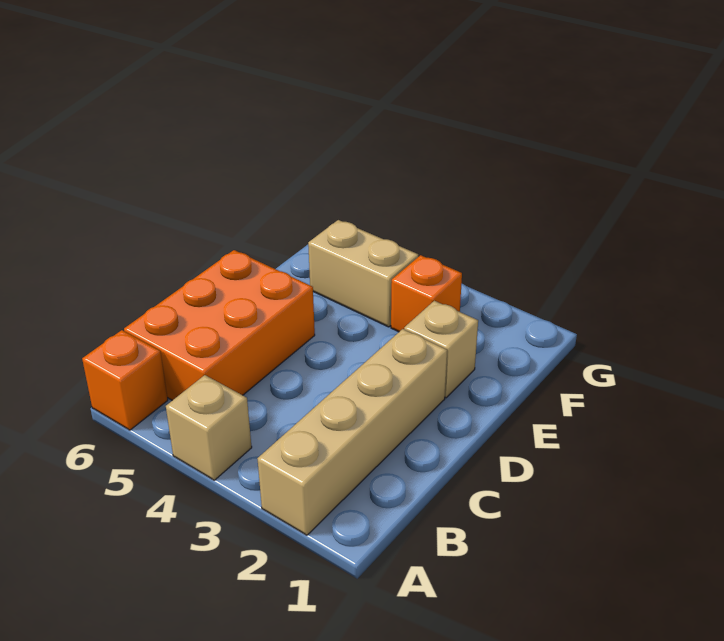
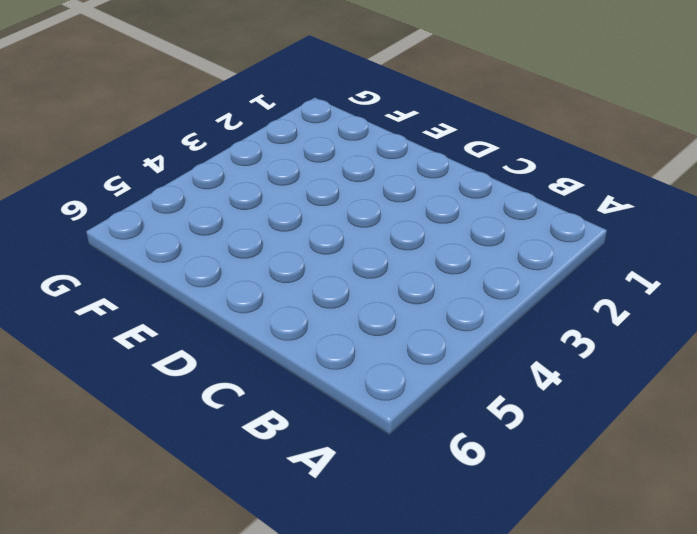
none -> tan brick A2:D2 level 1
none -> tan brick A4 level 1

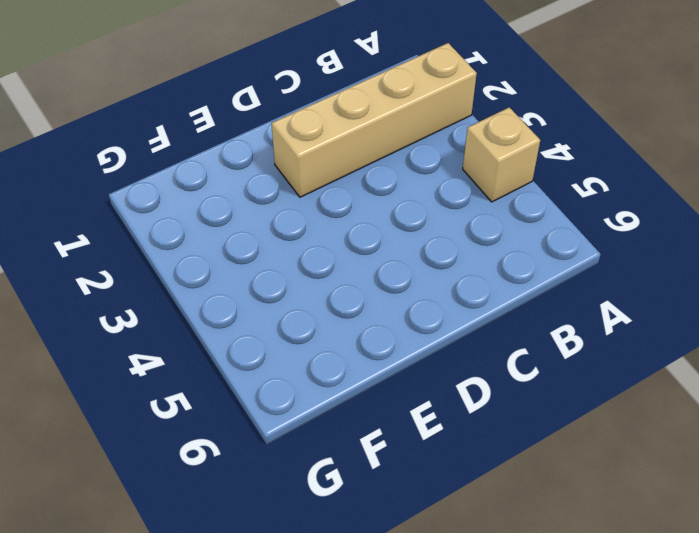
none -> orange brick A6 level 1
none -> orange brick B5:D6 level 1

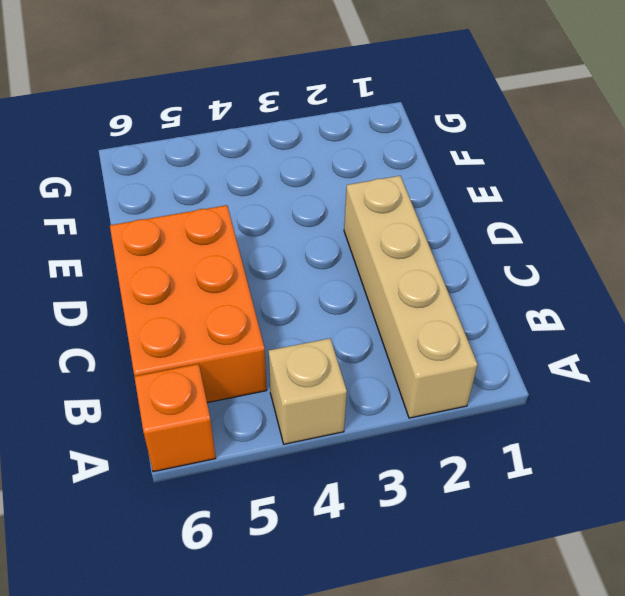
none -> tan brick E2 level 1
none -> orange brick F3 level 1

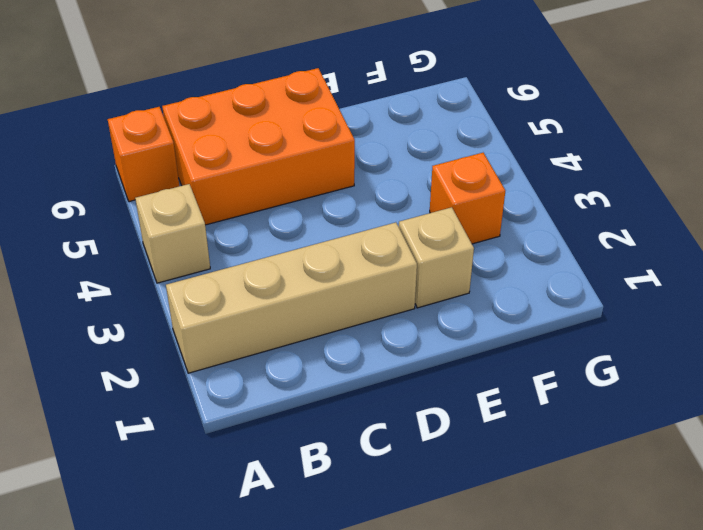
none -> tan brick F4:F5 level 1

